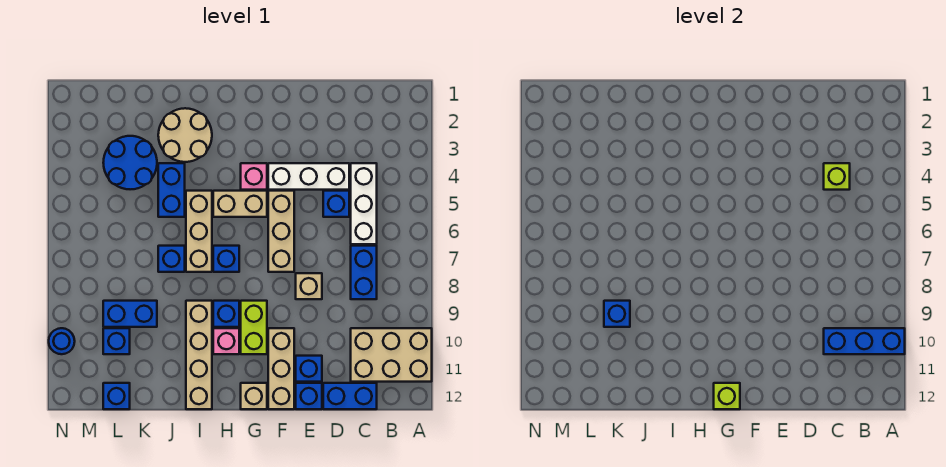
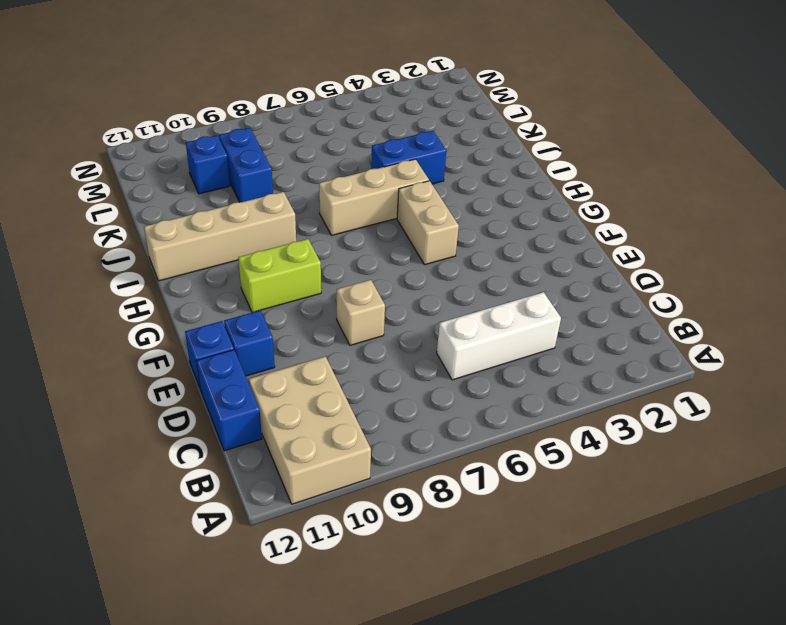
none -> blue brick C7:C8 level 1
none -> white brick D4:F4 level 1
none -> blue brick D5 level 1
none -> tan brick F5:F7 level 1

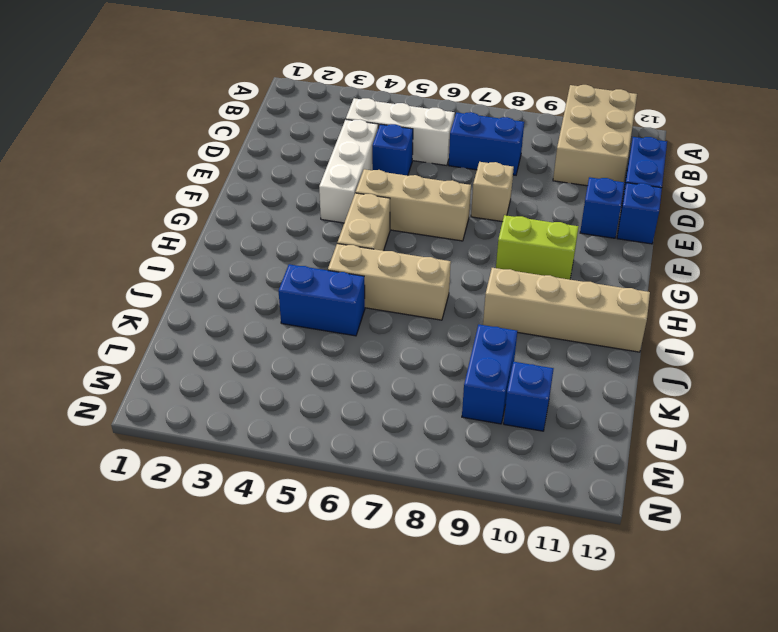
none -> tan brick F10:F12 level 1
none -> pink brick G4 level 1
none -> tan brick G12 level 1
none -> blue brick H7 level 1

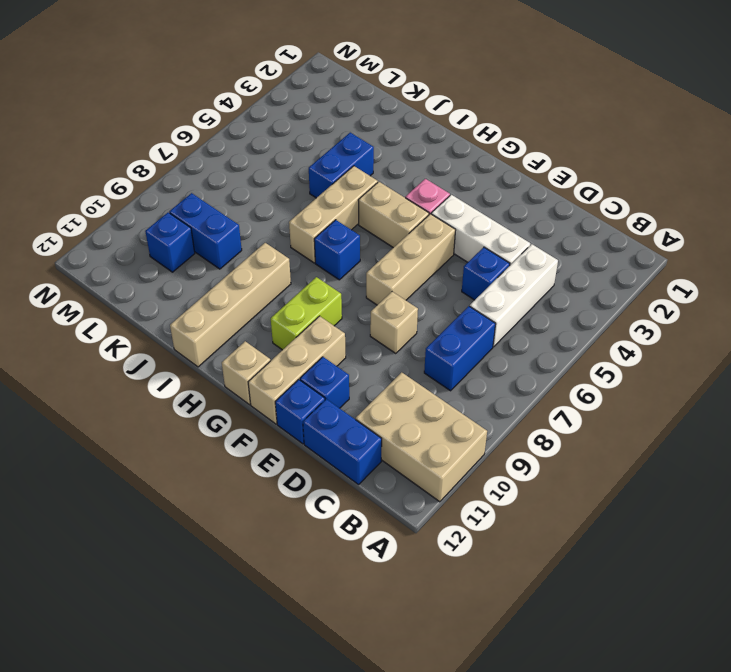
none -> blue brick H9 level 1
none -> pink brick H10 level 1
none -> tan round brick I2:J3 level 1
none -> blue brick J7 level 1

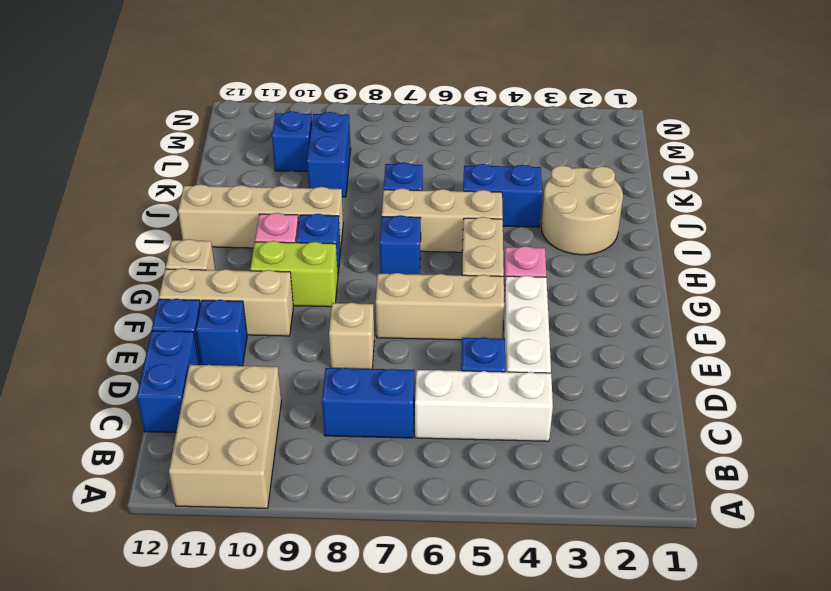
none -> blue round brick K3:L4 level 1
none -> blue brick L12 level 1
none -> blue round brick N10 level 1
none -> blue brick A10:C10 level 2

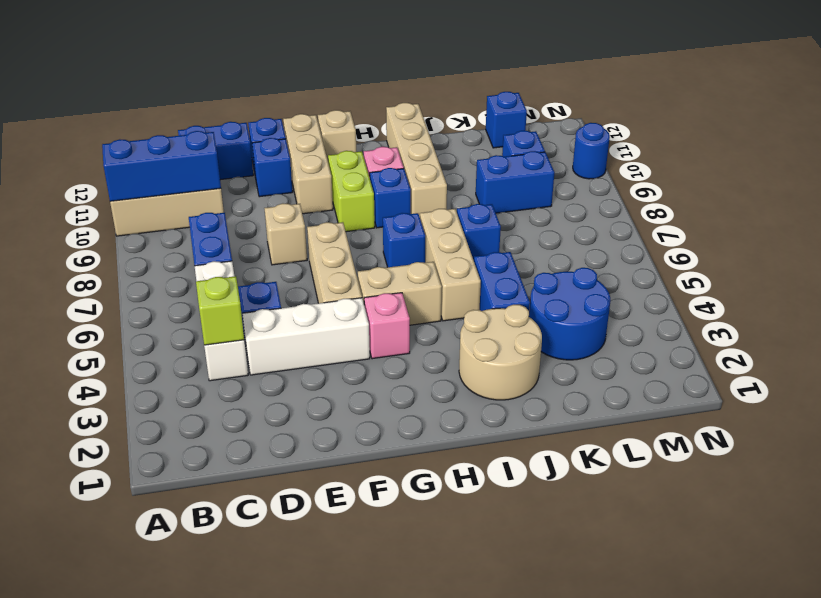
none -> lime brick G12 level 2
none -> blue brick K9 level 2

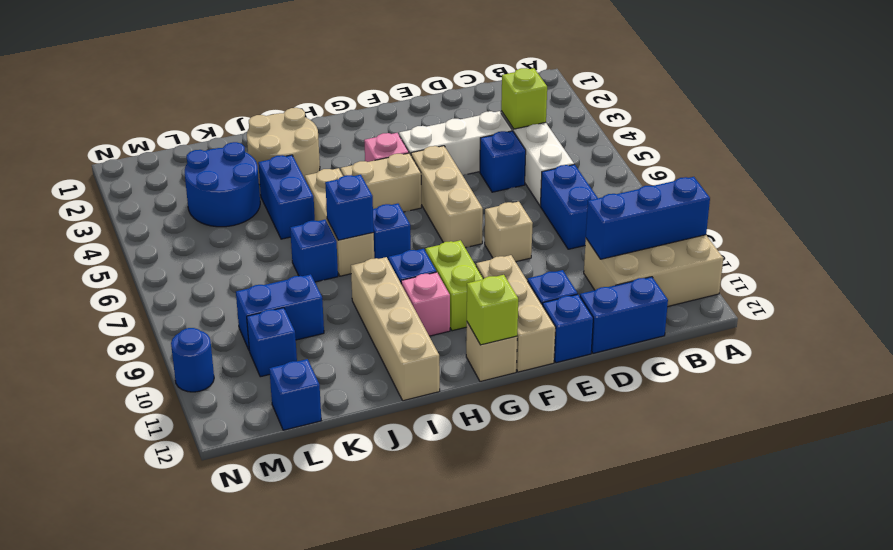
blue brick I7 level 2 -> blue brick K9 level 2

